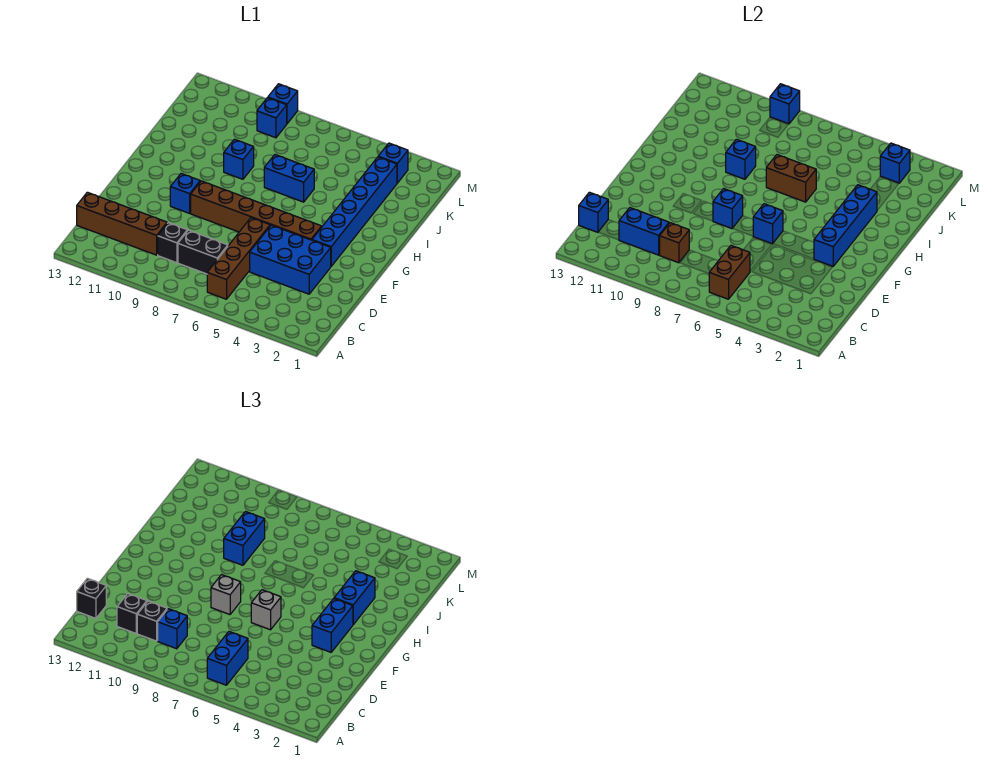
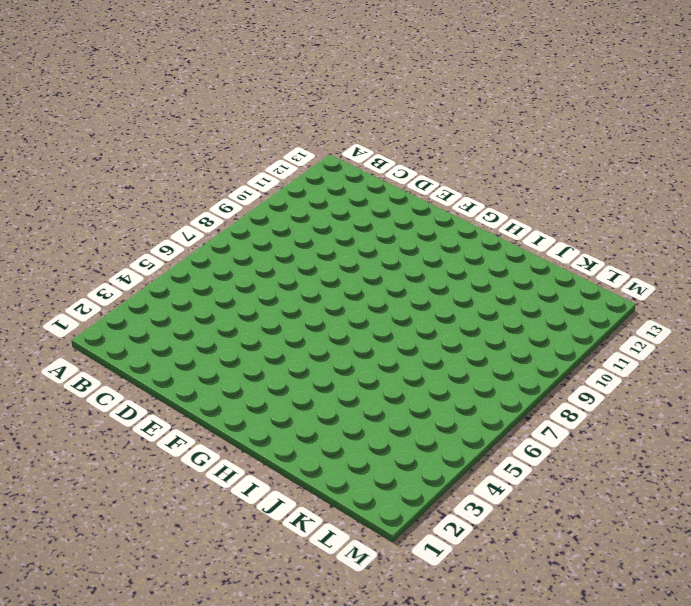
none -> brown brick B6:E6 level 1
none -> black brick C7:C8 level 1
none -> black brick C9 level 1
none -> brown brick C10:C13 level 1

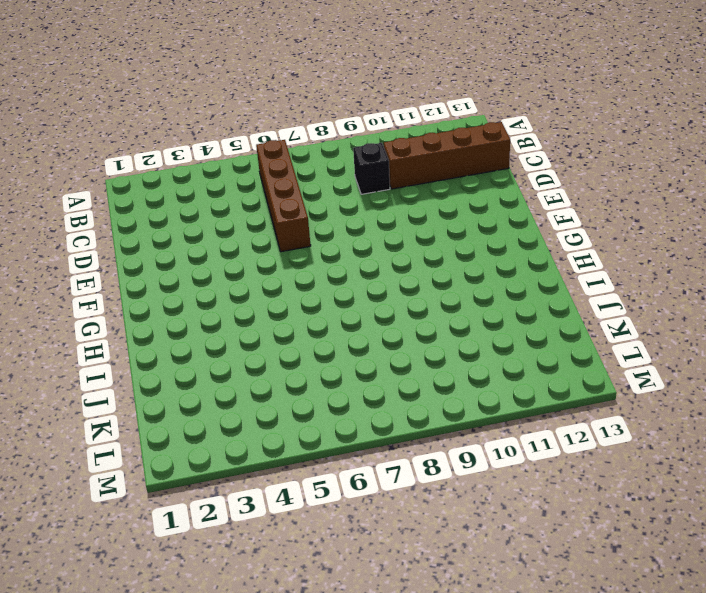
none -> black brick C7:C8 level 1
none -> blue brick D3:E5 level 1
none -> blue brick F3:K3 level 1
none -> brown brick F4:F9 level 1

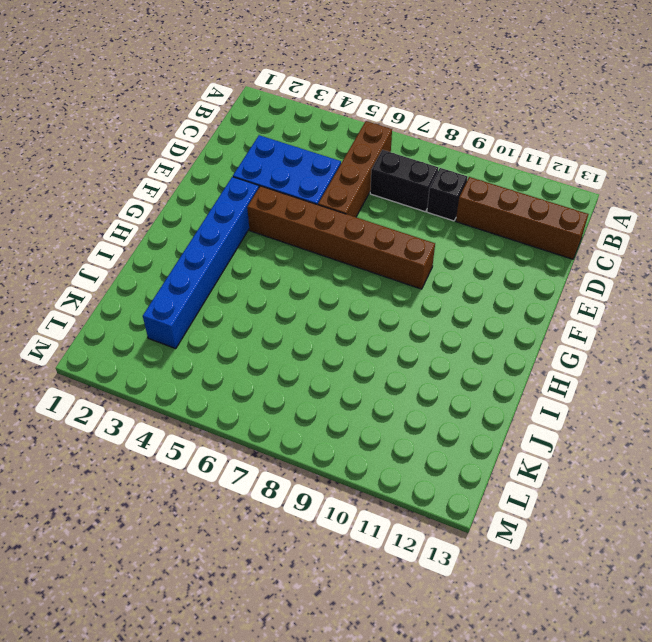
none -> blue brick F10 level 1
none -> blue brick I6:I7 level 1
none -> blue brick I9 level 1
none -> blue brick L3 level 1

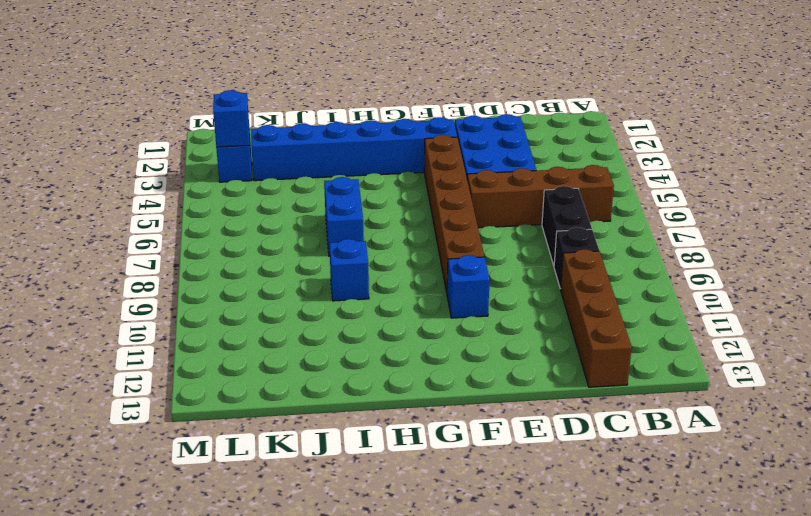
none -> blue brick L9 level 1
none -> blue brick M9 level 1
none -> brown brick B6:C6 level 2
none -> brown brick C9 level 2

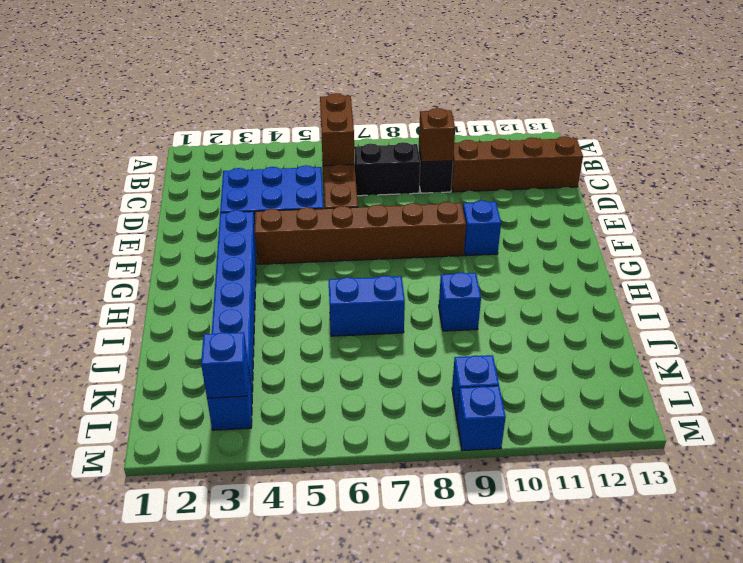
none -> blue brick C10:C11 level 2
none -> blue brick C13 level 2
none -> blue brick F3:I3 level 2
none -> blue brick F6 level 2

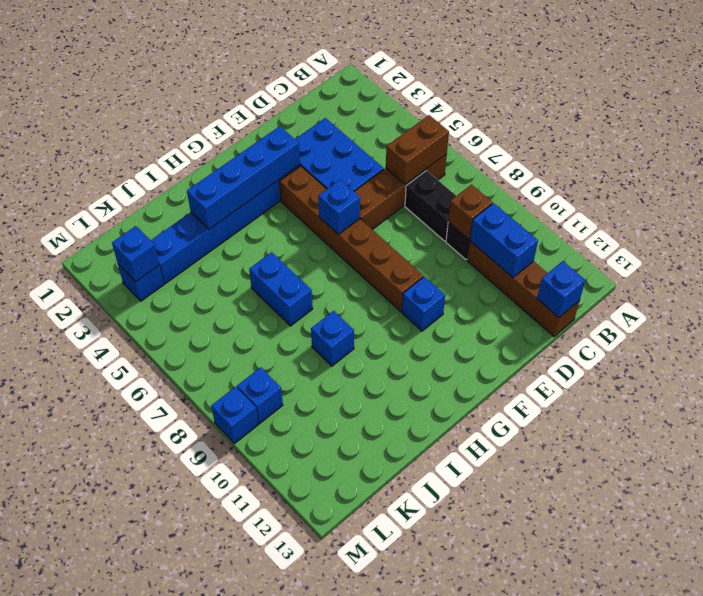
none -> blue brick F8 level 2
none -> brown brick I6:I7 level 2
none -> blue brick I9 level 2
none -> blue brick M9 level 2

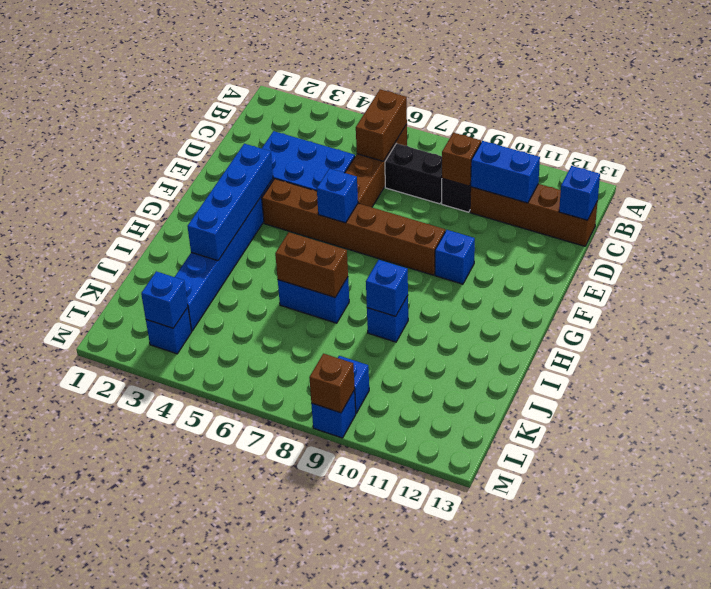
brown brick M9 level 2 -> blue brick M9 level 2
none -> blue brick F8 level 2
none -> blue brick B6:C6 level 3
none -> blue brick C9 level 3
none -> black brick C10 level 3

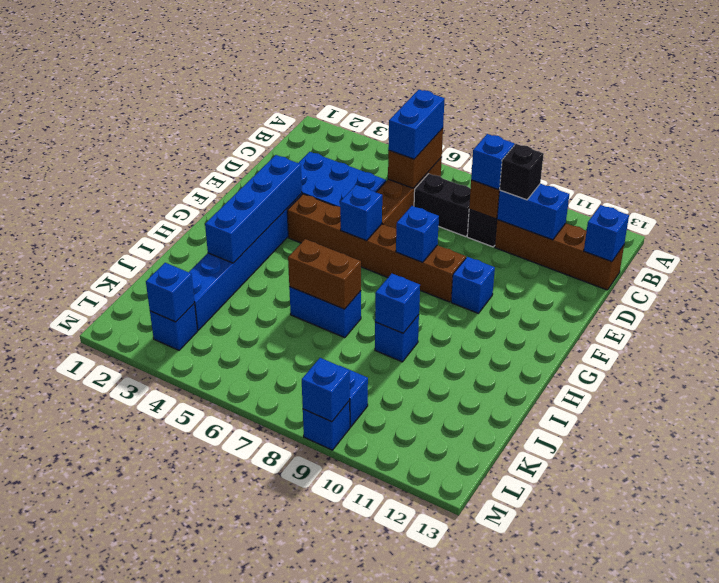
none -> black brick C11 level 3
none -> black brick C13 level 3
none -> blue brick F3:G3 level 3
none -> grey brick F6 level 3

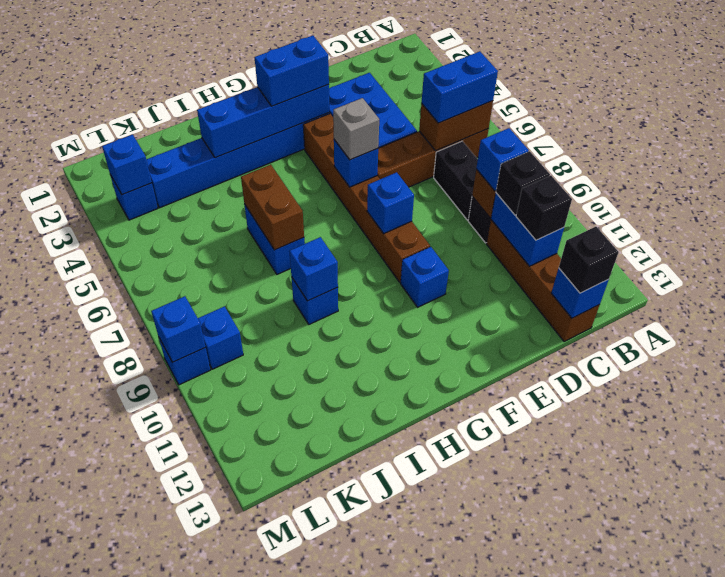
none -> grey brick F8 level 3
none -> blue brick H3:I3 level 3
none -> blue brick I9:J9 level 3

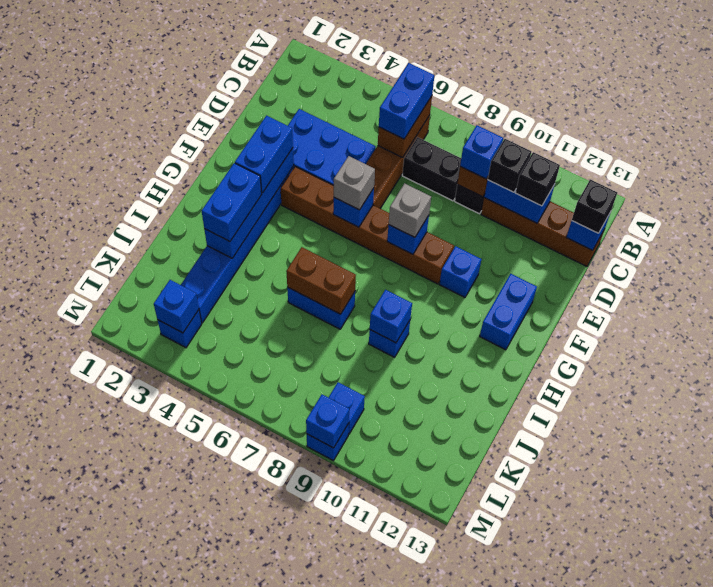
blue brick F12:G12 level 1 -> blue brick I9:J9 level 3

